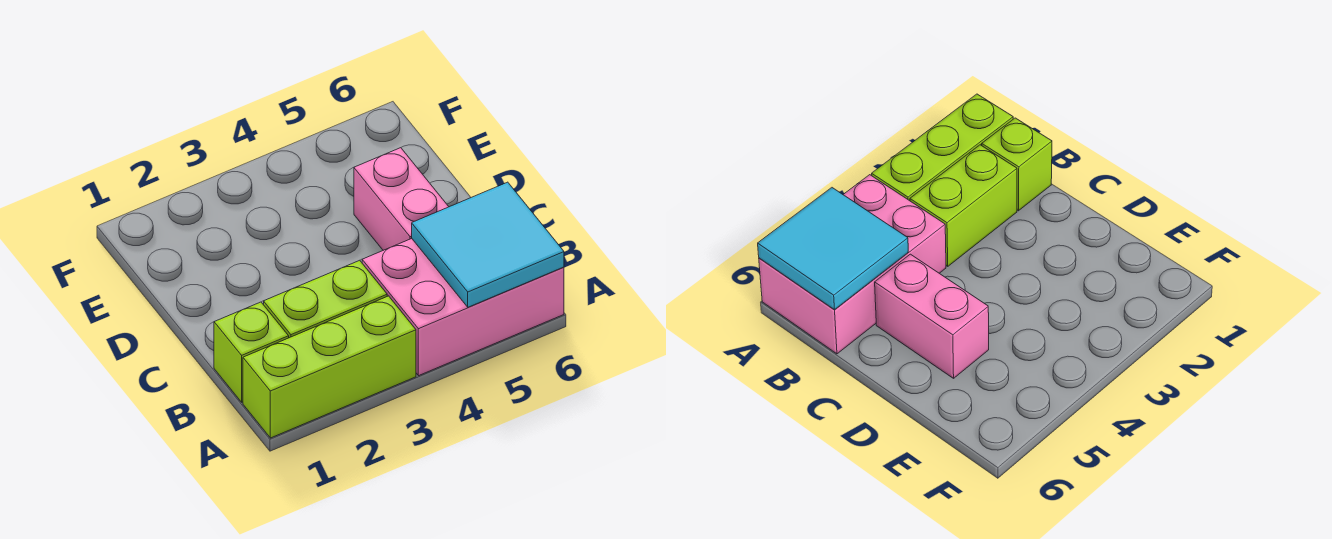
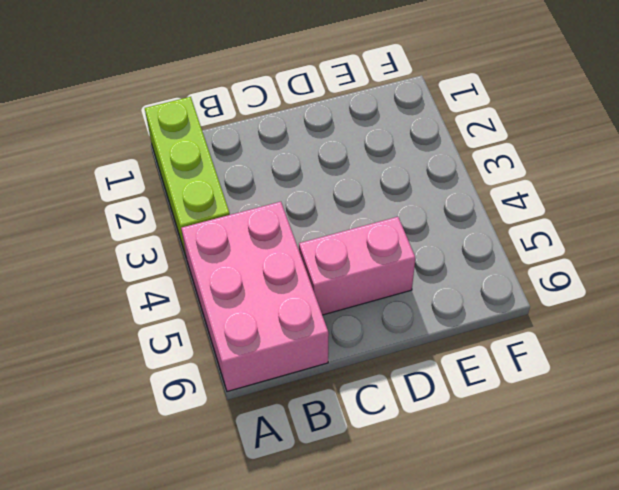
none -> lime brick B1 level 1
none -> lime brick B2:B3 level 1

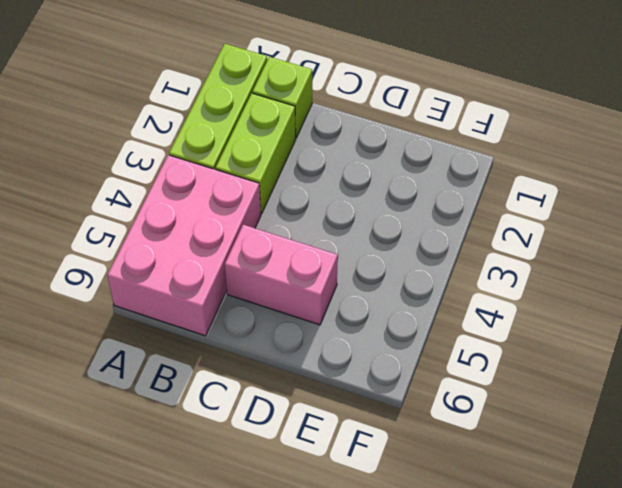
none -> cyan tile A5:B6 level 2

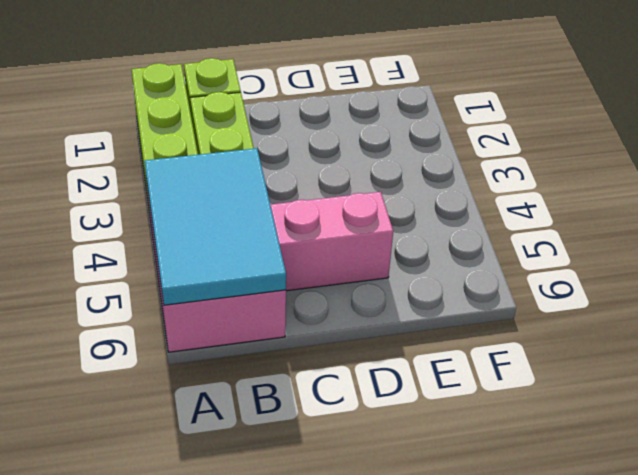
cyan tile A4:B6 level 2 -> cyan tile A5:B6 level 2

